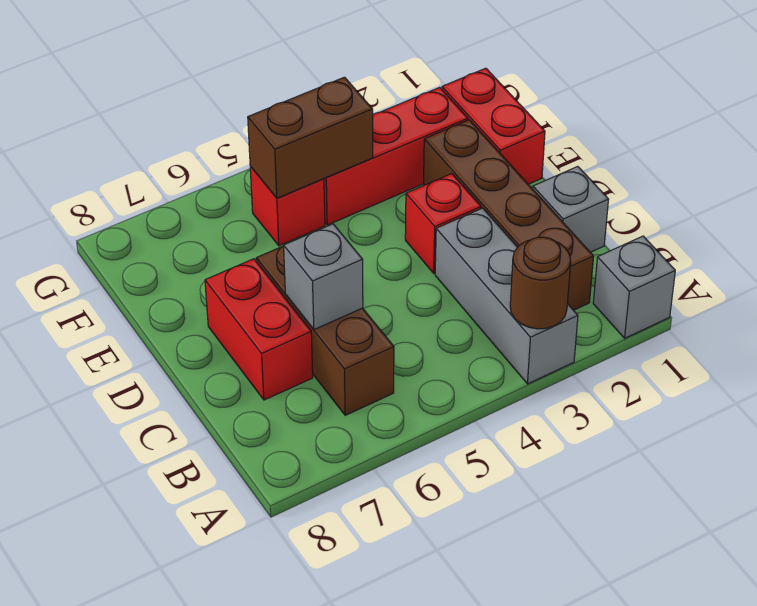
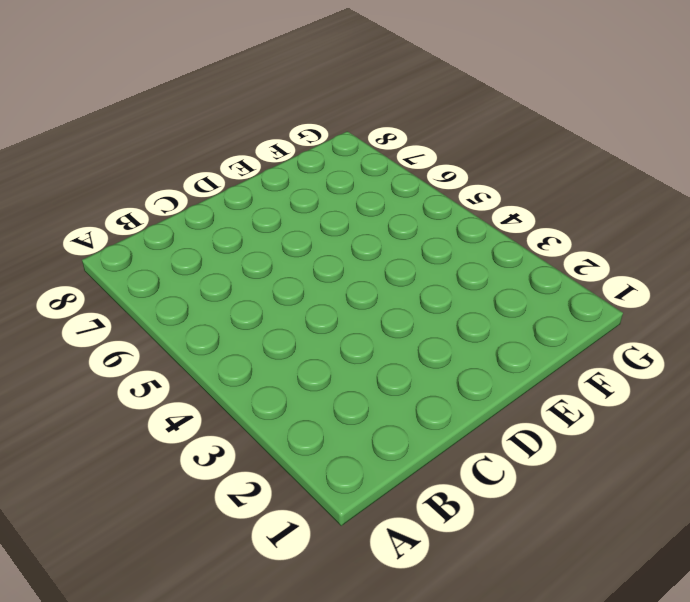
none -> grey brick A1 level 1
none -> grey brick A3:C3 level 1
none -> brown brick B2:E2 level 1

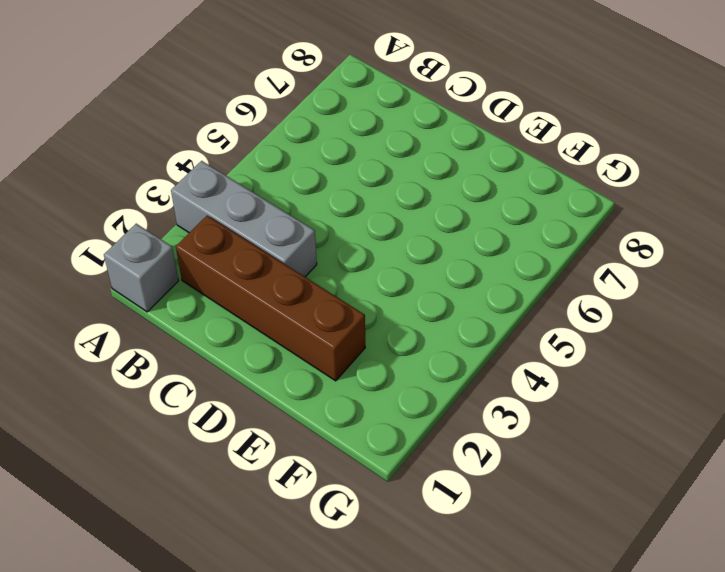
none -> brown brick B6:D6 level 1
none -> grey brick C1 level 1
none -> red brick C7:D7 level 1

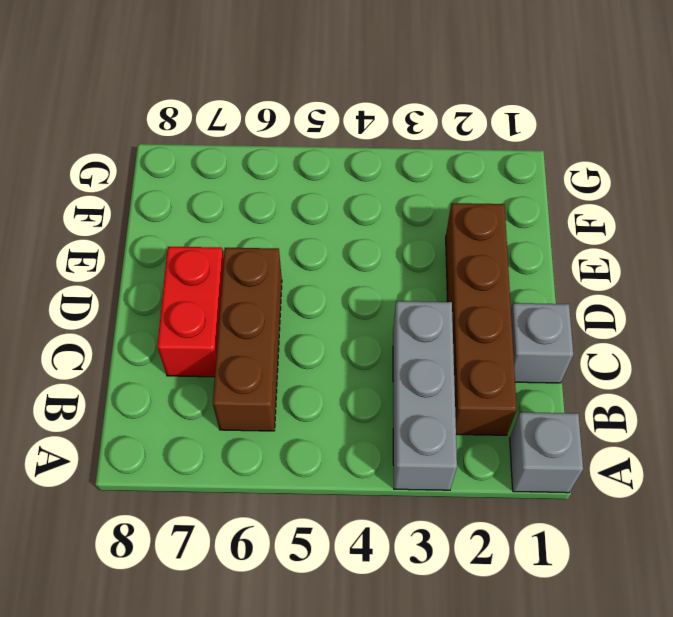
none -> red brick D3 level 1
none -> red brick E1:F1 level 1
none -> red brick F2:F4 level 1

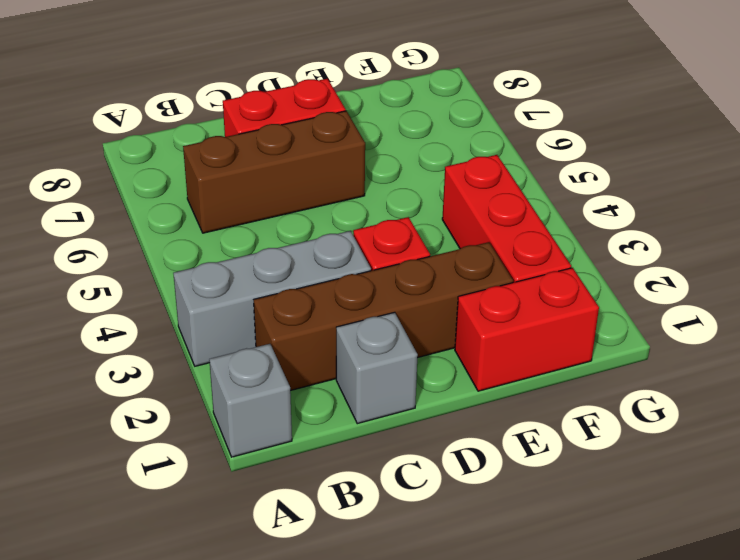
none -> red brick F5 level 1
none -> brown round brick A3 level 2
none -> grey brick C6 level 2

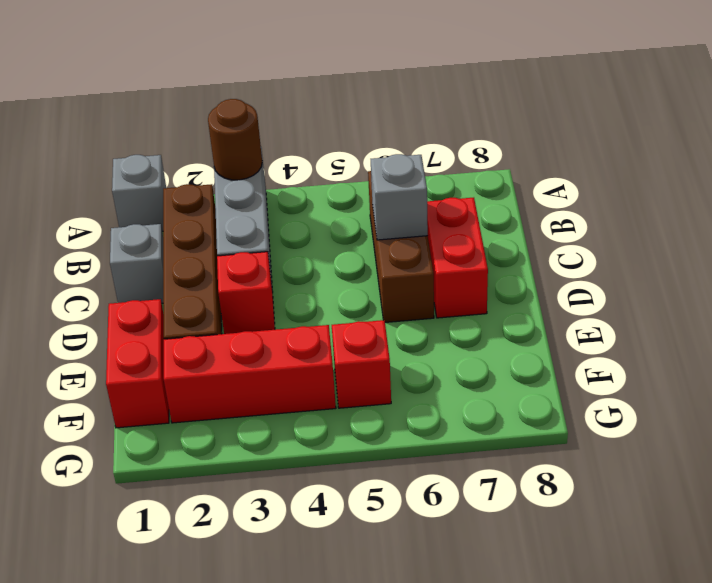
none -> brown brick F4:F5 level 2

